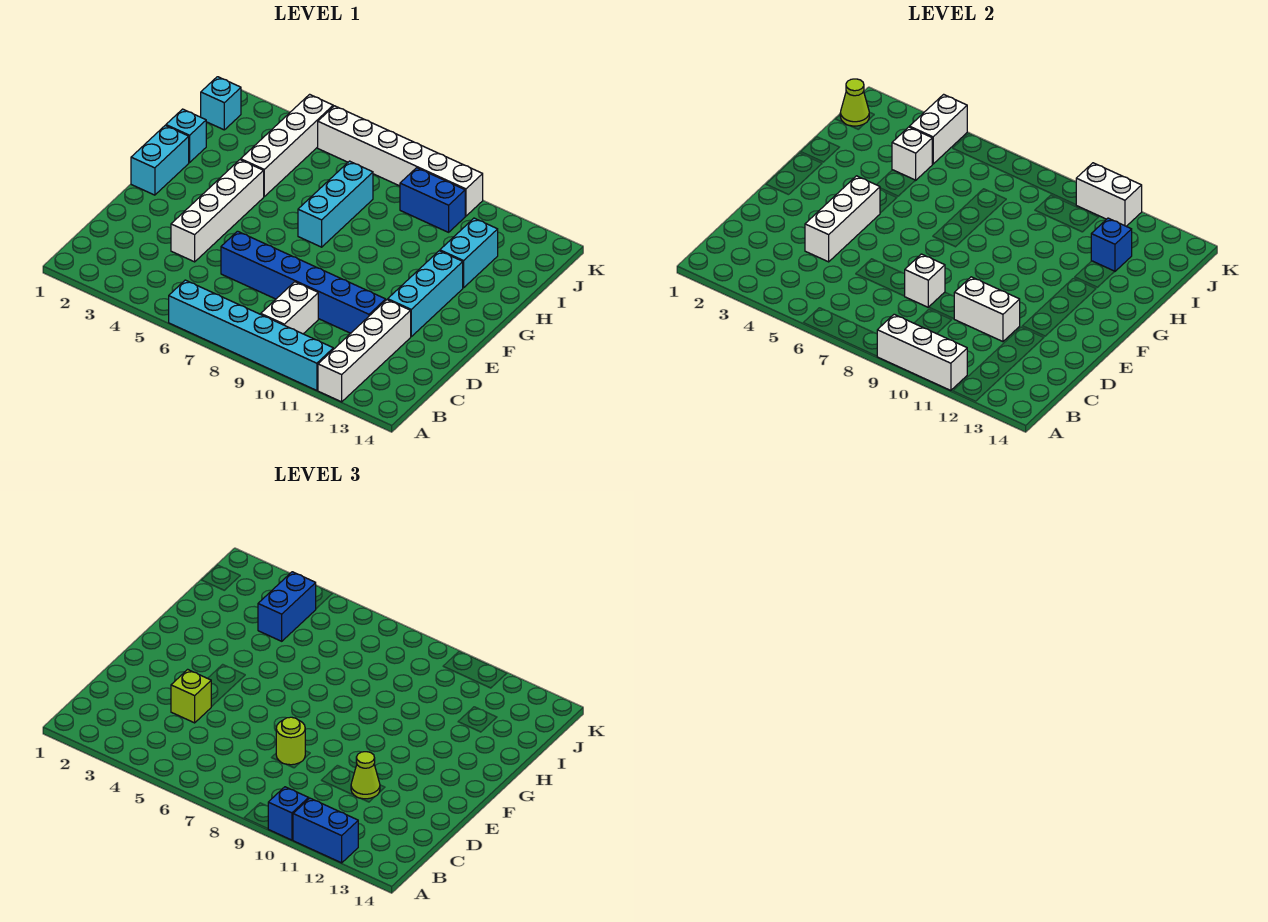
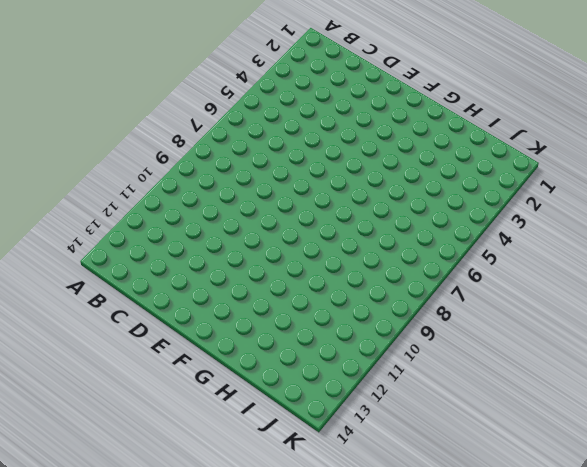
none -> cyan brick A6:A11 level 1
none -> white brick A12:D12 level 1
none -> white brick B9:C9 level 1

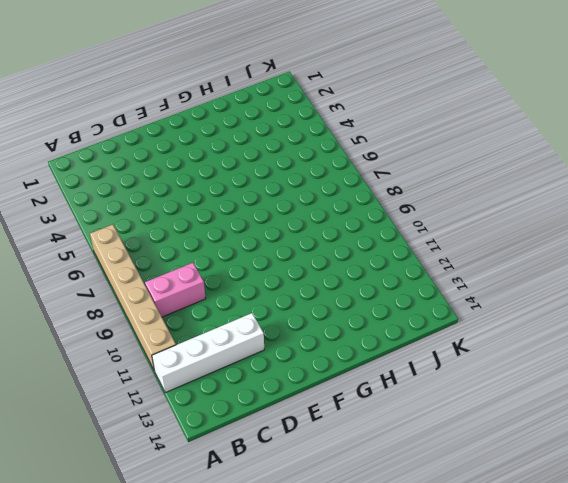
tan brick A6:A11 level 1 -> cyan brick A6:A11 level 1
pink brick B9:C9 level 1 -> white brick B9:C9 level 1
none -> white brick D4:G4 level 1
none -> blue brick D6:D11 level 1
none -> cyan brick E12:G12 level 1

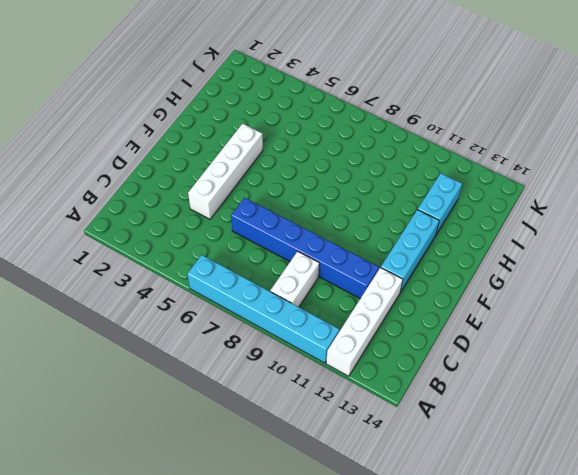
none -> cyan brick F1:G1 level 1
none -> cyan brick G7:I7 level 1
none -> cyan brick H1 level 1

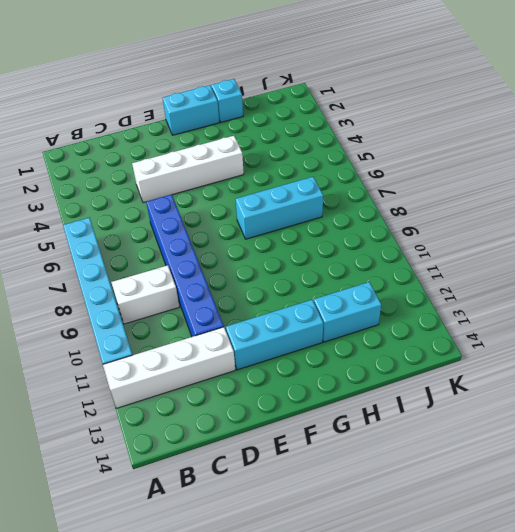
none -> white brick H4:K4 level 1
none -> cyan brick J1 level 1
none -> blue brick J9:J10 level 1

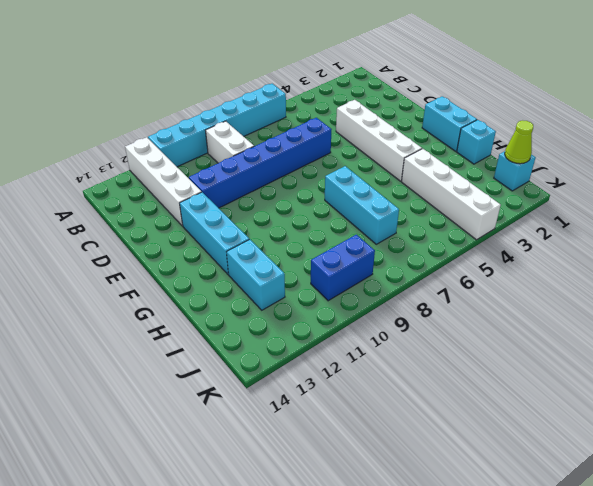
none -> white brick K5:K10 level 1
none -> white brick A9:A11 level 2
none -> white brick D4:F4 level 2

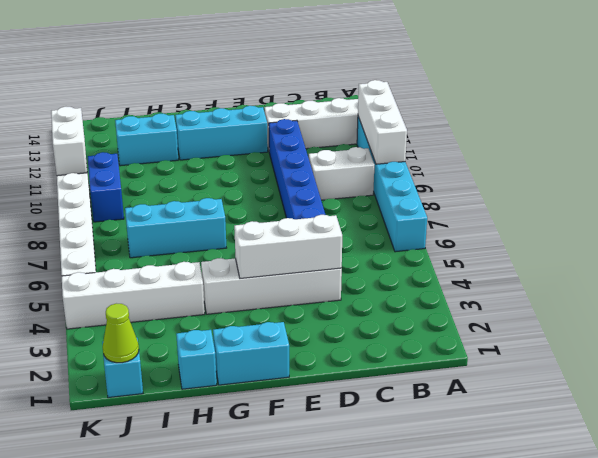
none -> white brick D8 level 2
none -> white brick D10:D11 level 2
none -> white brick I4 level 2

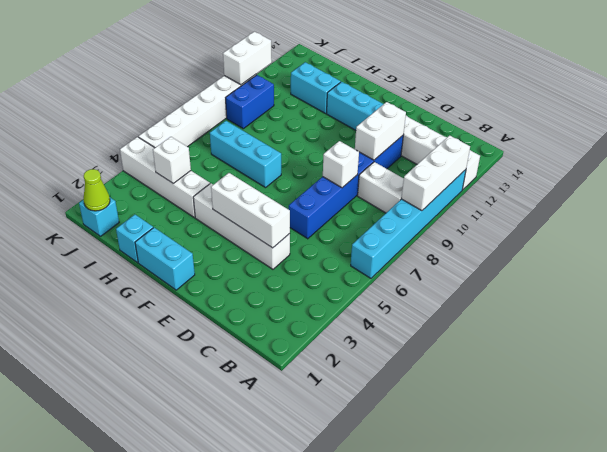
none -> blue brick I12 level 2
none -> white brick J4:K4 level 2
none -> blue brick A10 level 3

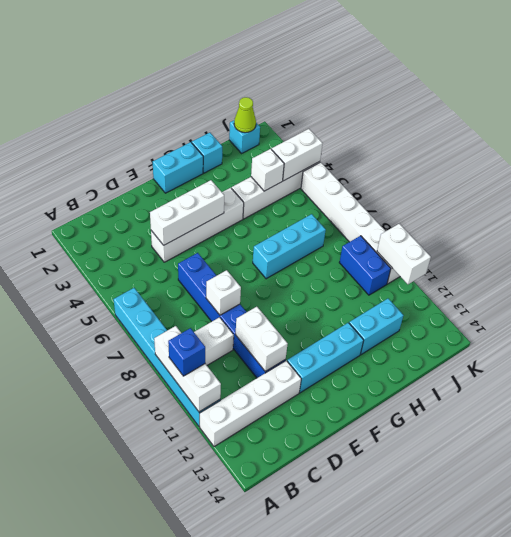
none -> blue brick I12 level 2
none -> blue brick A11:A12 level 3
none -> lime brick D4 level 3

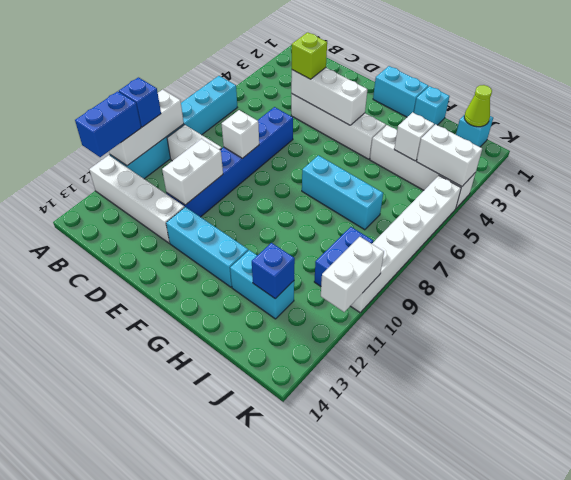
none -> lime round brick D8 level 3
none -> lime cone D11 level 3
none -> blue brick I4:J4 level 3

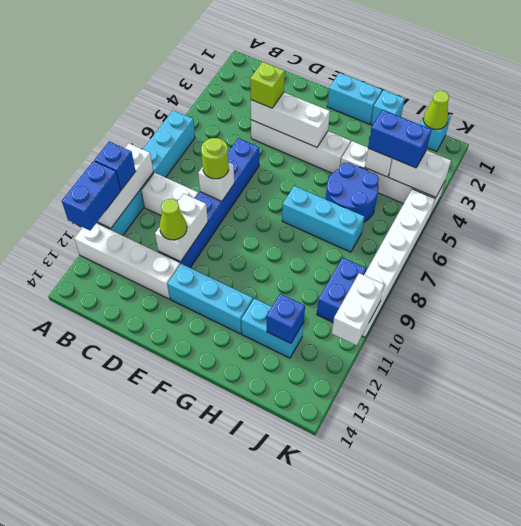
blue round brick H5:I6 level 1 -> none

